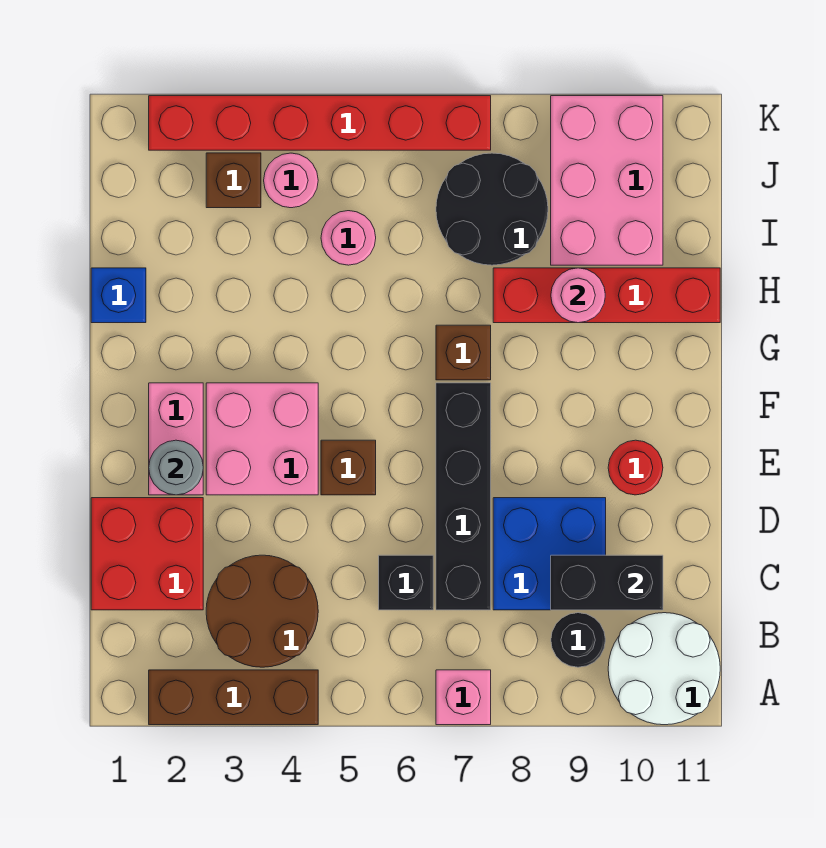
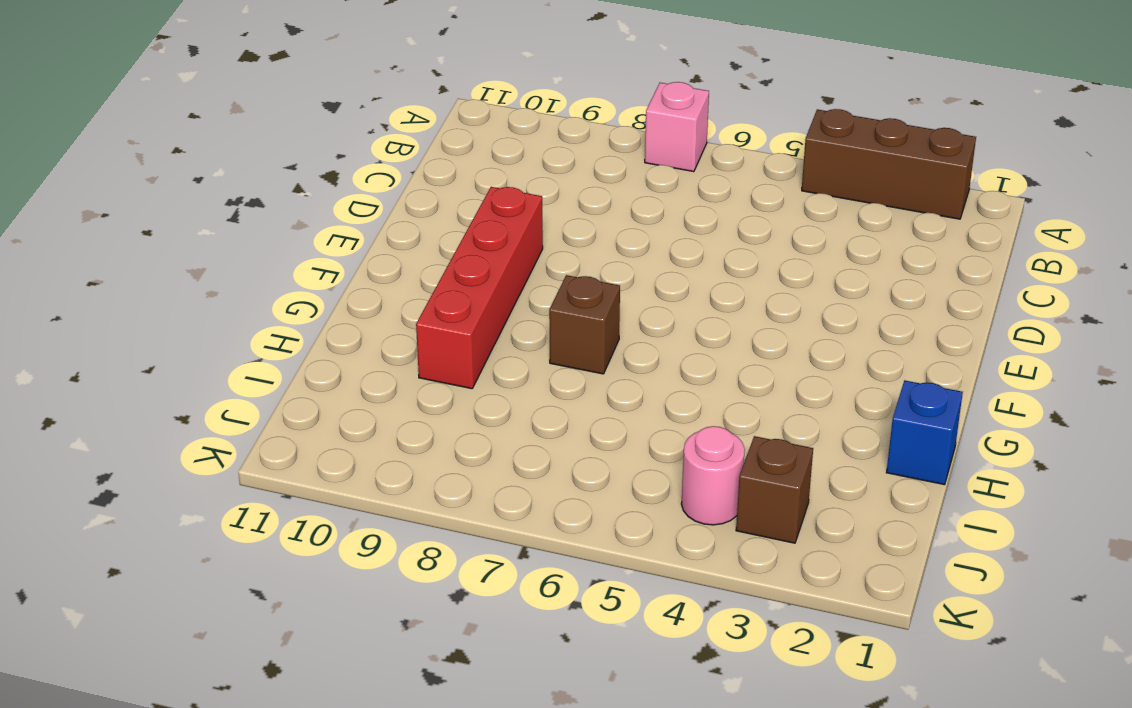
red brick E9:H9 level 1 -> red brick H8:H11 level 1
none -> white round brick A10:B11 level 1
none -> brown round brick B3:C4 level 1
none -> black round brick B9 level 1

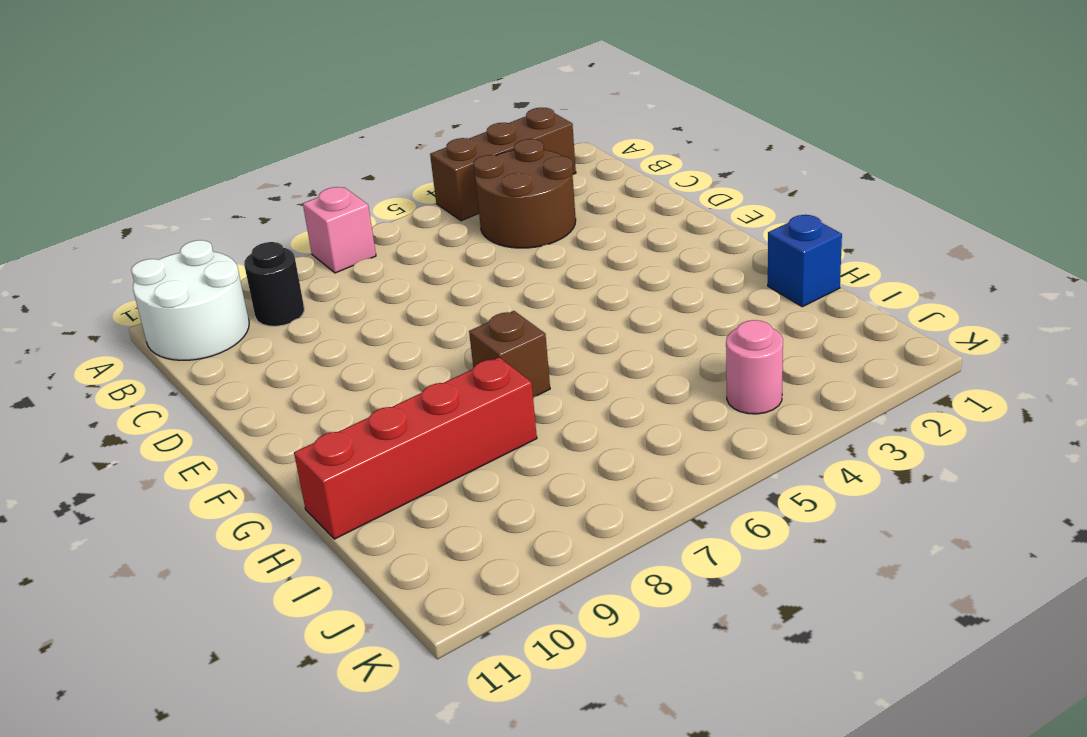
none -> red brick C1:D2 level 1
none -> black brick C6 level 1
none -> black brick C7:F7 level 1

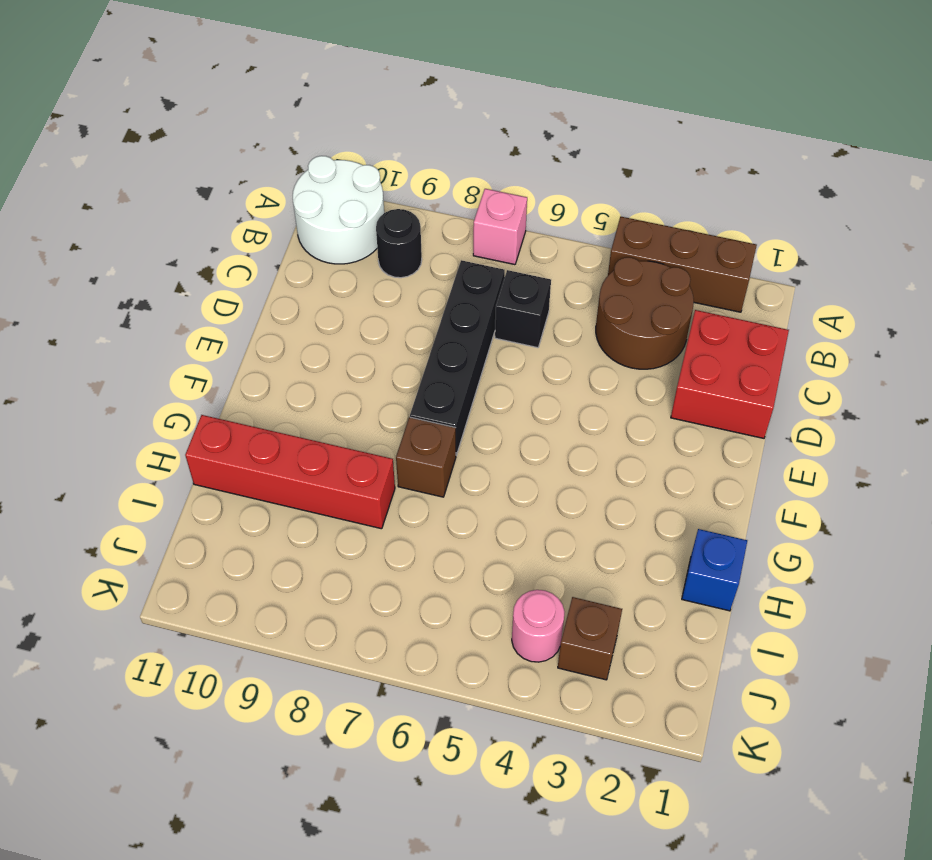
none -> blue brick C8:D9 level 1
none -> pink brick E2:F2 level 1
none -> pink brick E3:F4 level 1

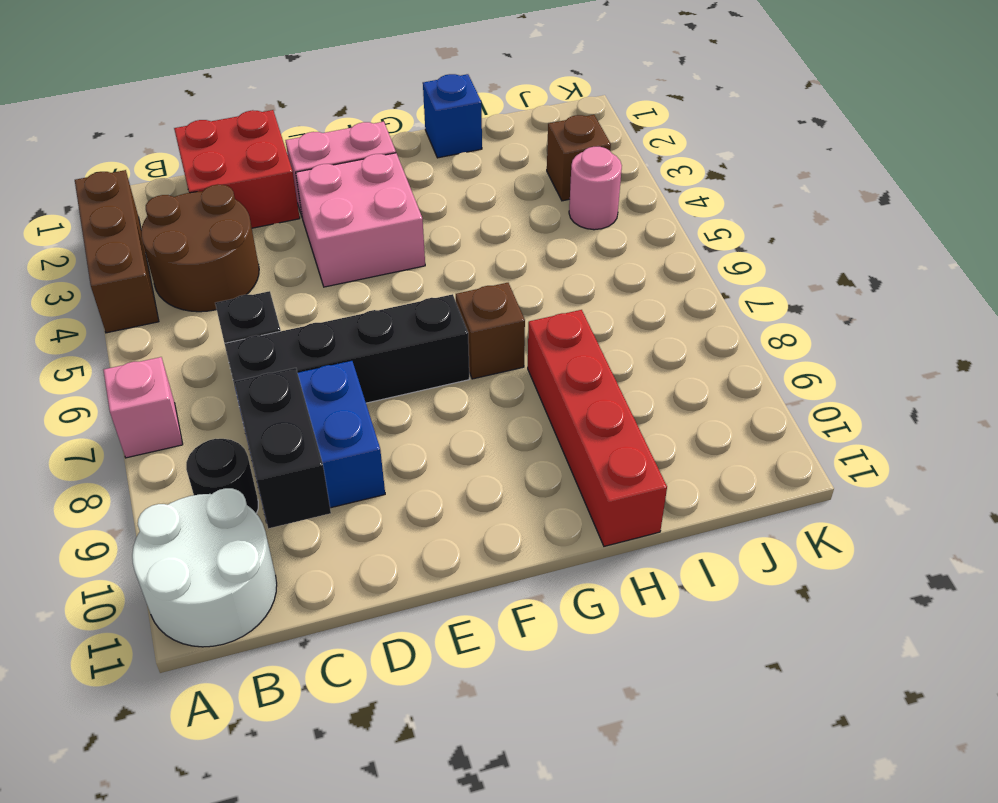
none -> brown brick E5 level 1
none -> red round brick E10 level 1
none -> pink round brick I5 level 1

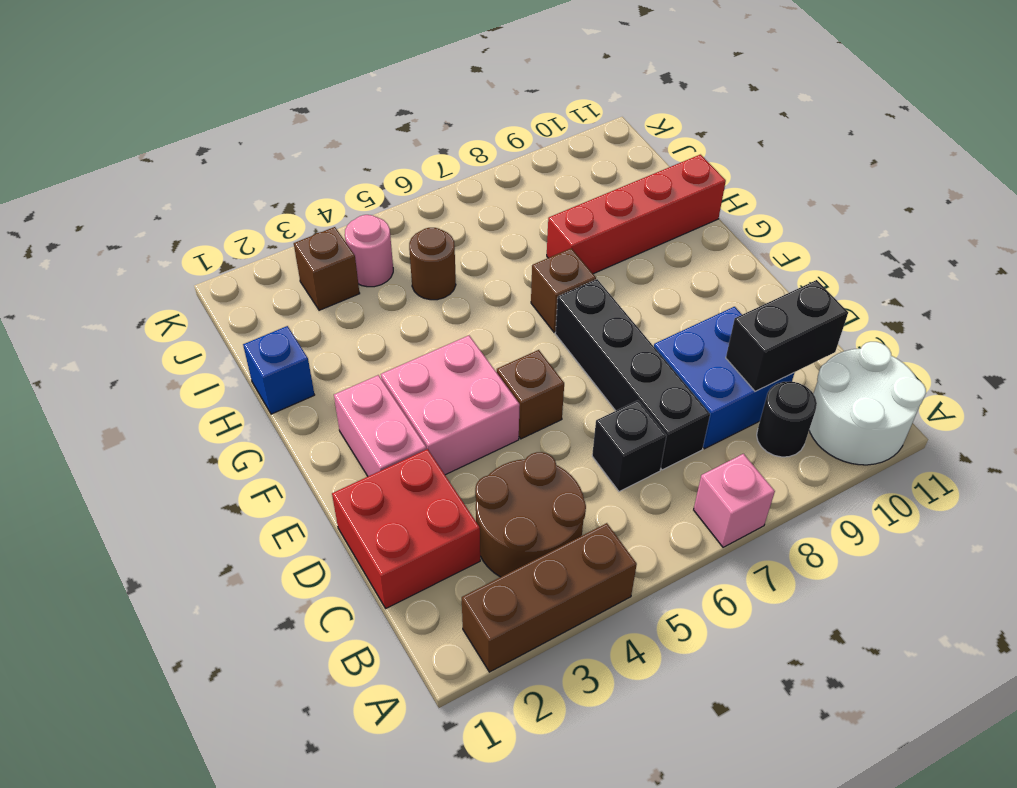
brown round brick I5 level 1 -> pink round brick I5 level 1
none -> red round brick E10 level 1
none -> black round brick I7:J8 level 1
none -> pink brick I9:K10 level 1

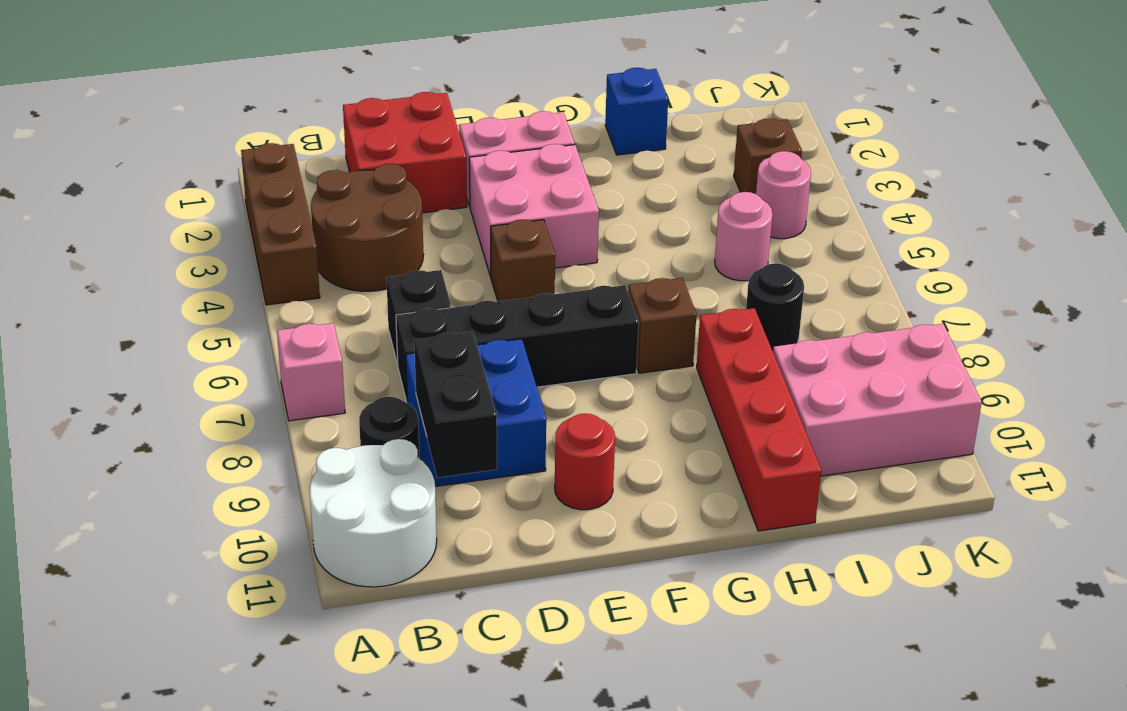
black round brick I7 level 1 -> black round brick I7:J8 level 1
none -> red brick K2:K7 level 1
none -> grey round brick E2 level 2
none -> pink round brick H9 level 2

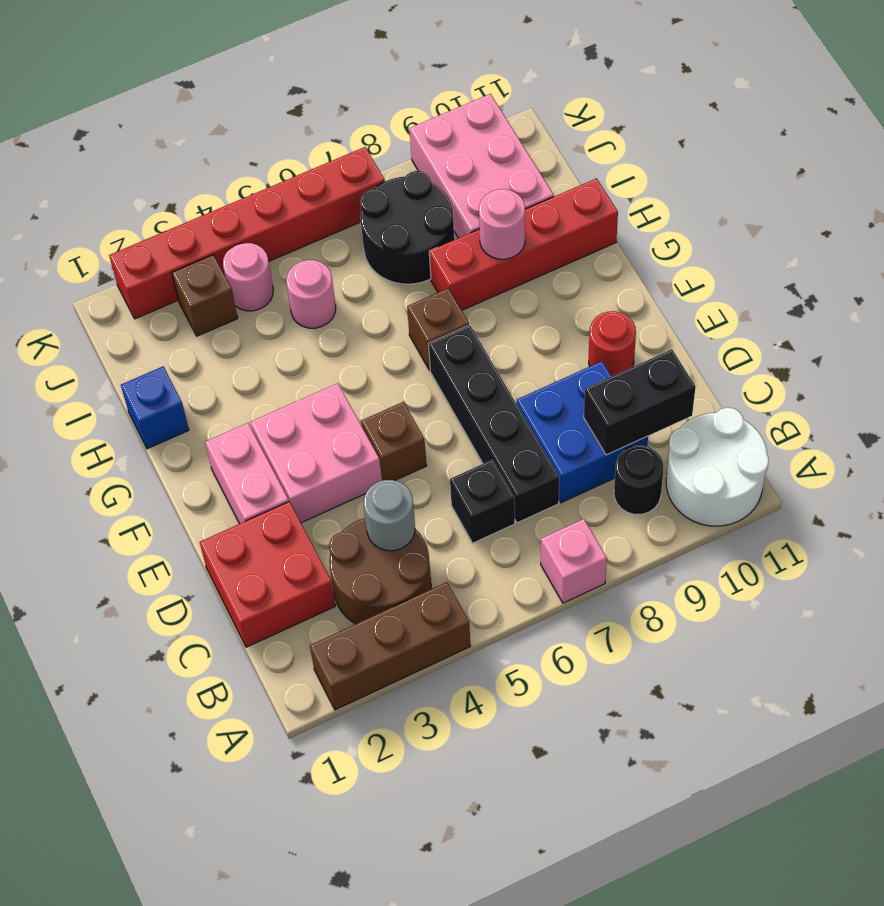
grey round brick C4 level 2 -> grey round brick E2 level 2

